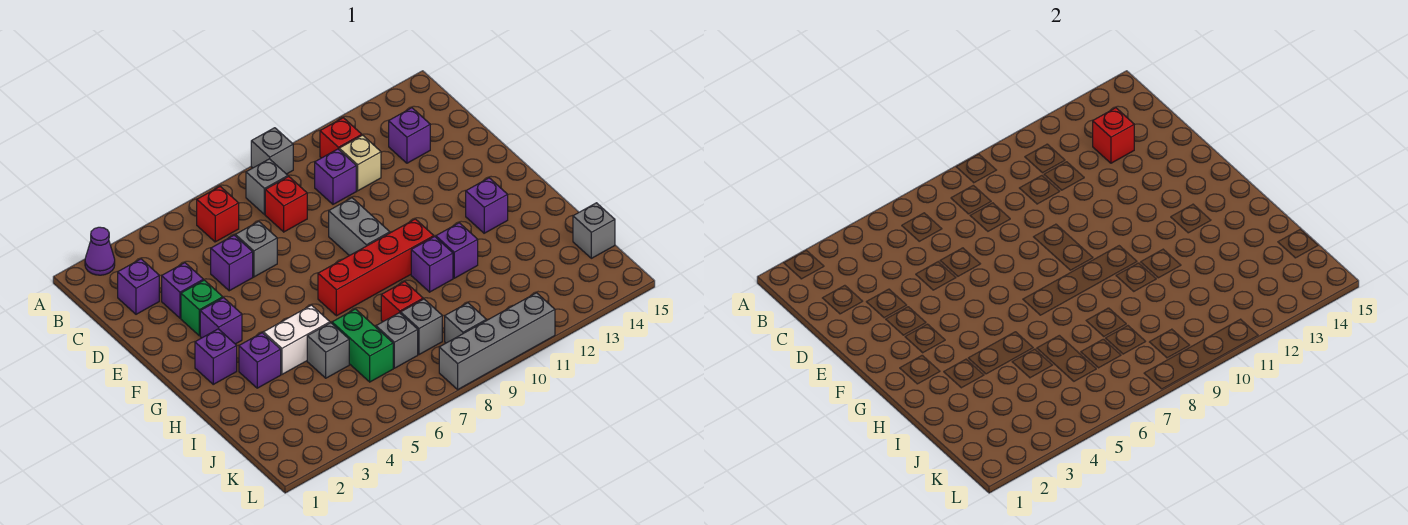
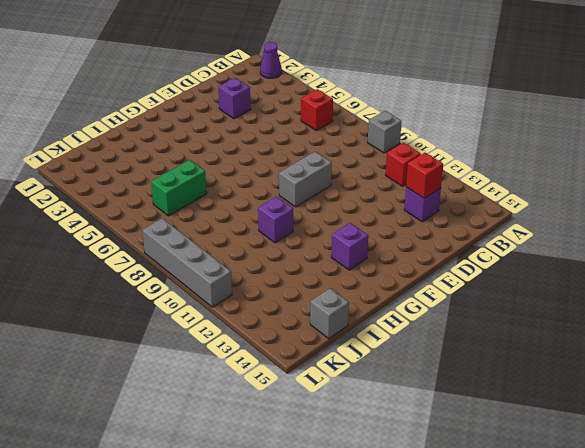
none -> grey brick B8 level 1
none -> purple brick C2 level 1
none -> red brick C8 level 1
none -> purple brick C10 level 1

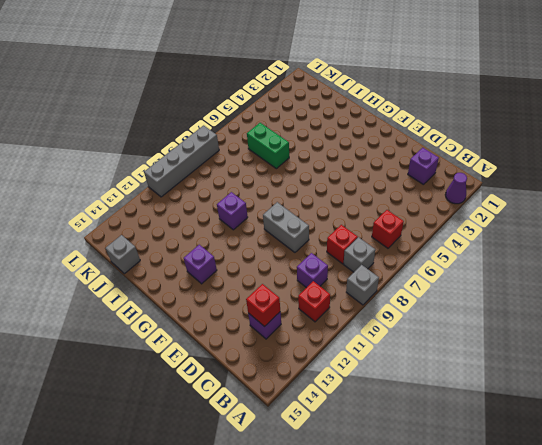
none -> tan brick C11 level 1
none -> purple brick D3 level 1
none -> purple brick D5 level 1
none -> grey brick D6 level 1

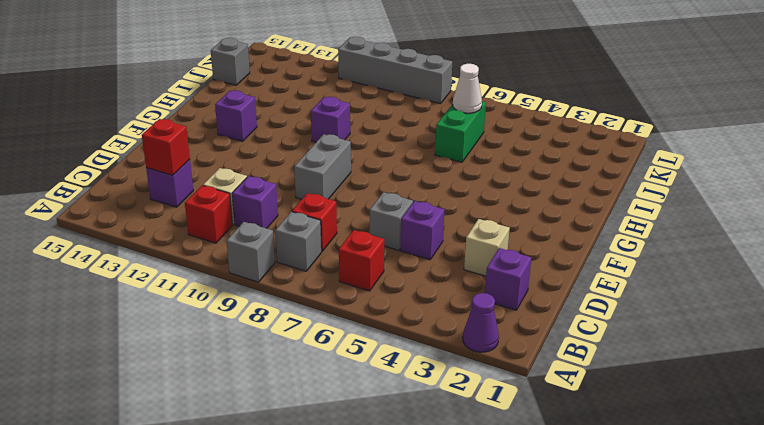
tan brick D3 level 1 -> purple brick D3 level 1
white cone J6 level 2 -> none
none -> green brick E3 level 1
none -> purple brick F3 level 1
none -> purple brick G2 level 1
none -> red brick G7:G10 level 1

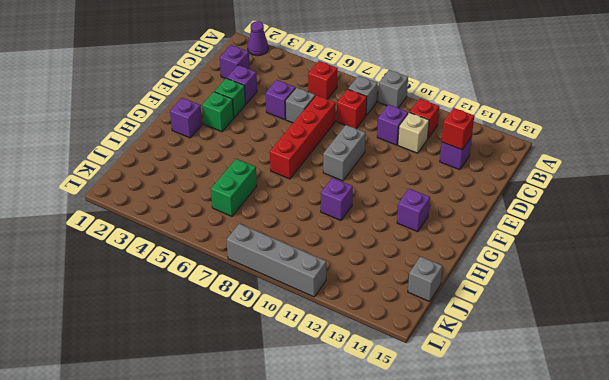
red brick D7:G7 level 1 -> red brick G7:G10 level 1
green brick F3 level 1 -> purple brick F3 level 1
none -> purple brick H3 level 1
none -> white brick H4:H5 level 1
none -> purple brick H11 level 1
none -> grey brick I5 level 1

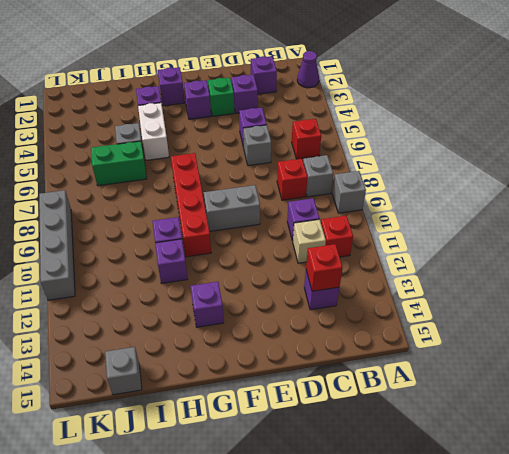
none -> red brick I8 level 1
none -> grey brick J7 level 1
none -> grey brick J8 level 1
none -> grey brick K9 level 1

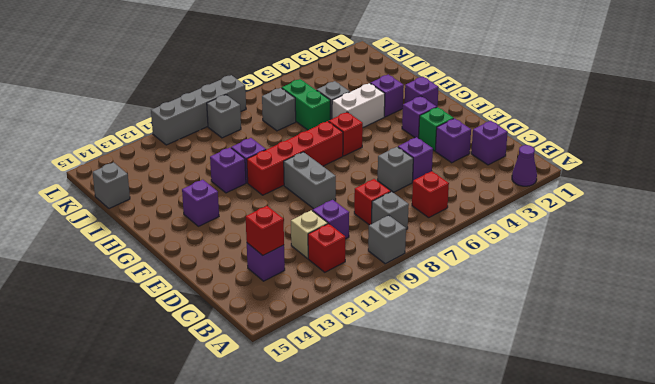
red brick G6 level 1 -> red brick I8 level 1
none -> grey brick J8 level 1

